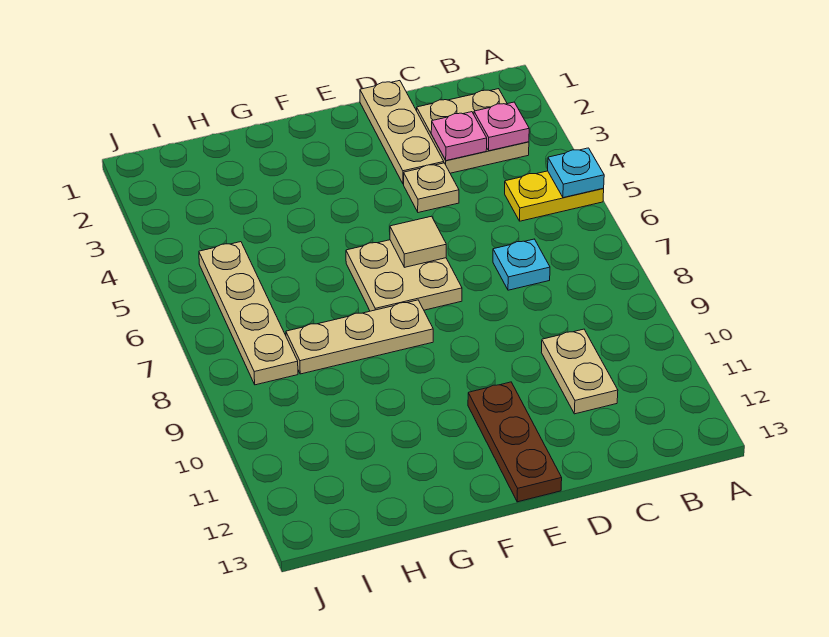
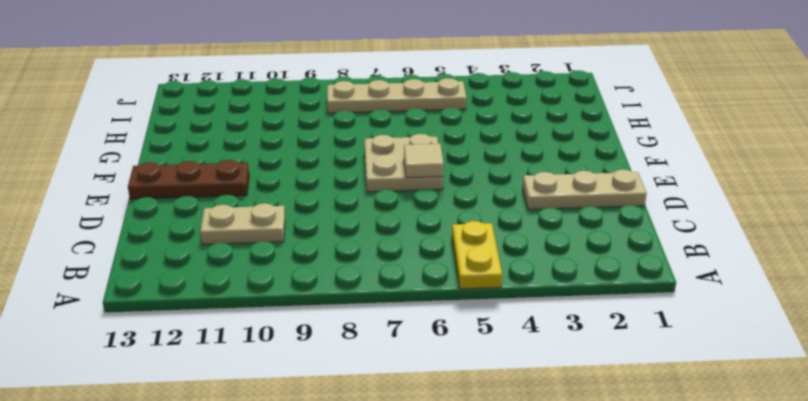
none -> tan plate B2:C3 level 1
none -> cyan plate C7 level 1
none -> tan plate D4 level 1

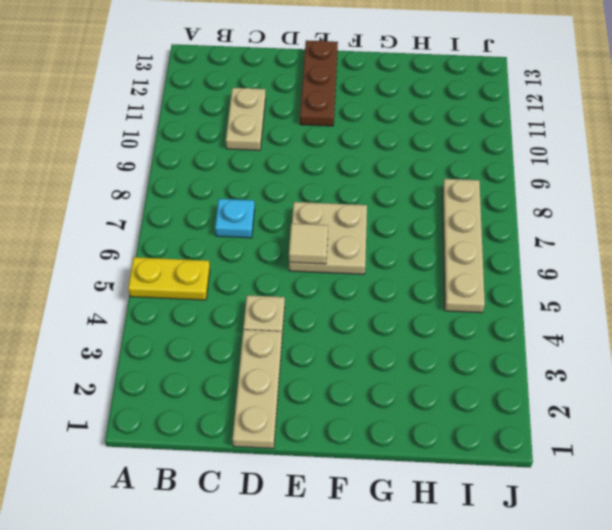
none -> tan plate B2:C3 level 1
none -> tan plate F8:H8 level 1
none -> cyan plate A5 level 2

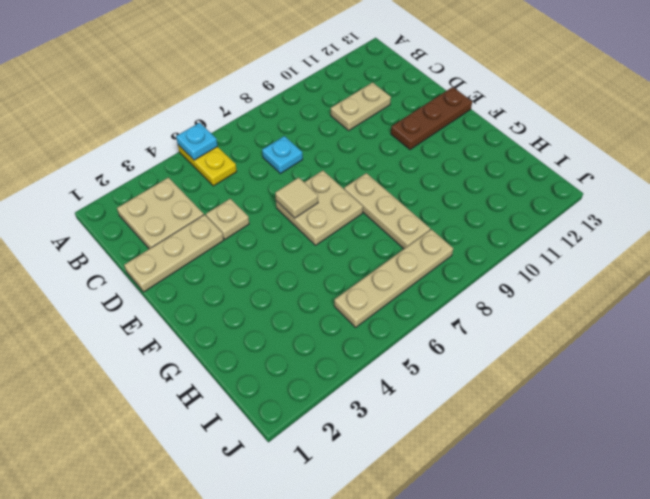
none -> pink plate B3 level 2
none -> pink plate C3 level 2

